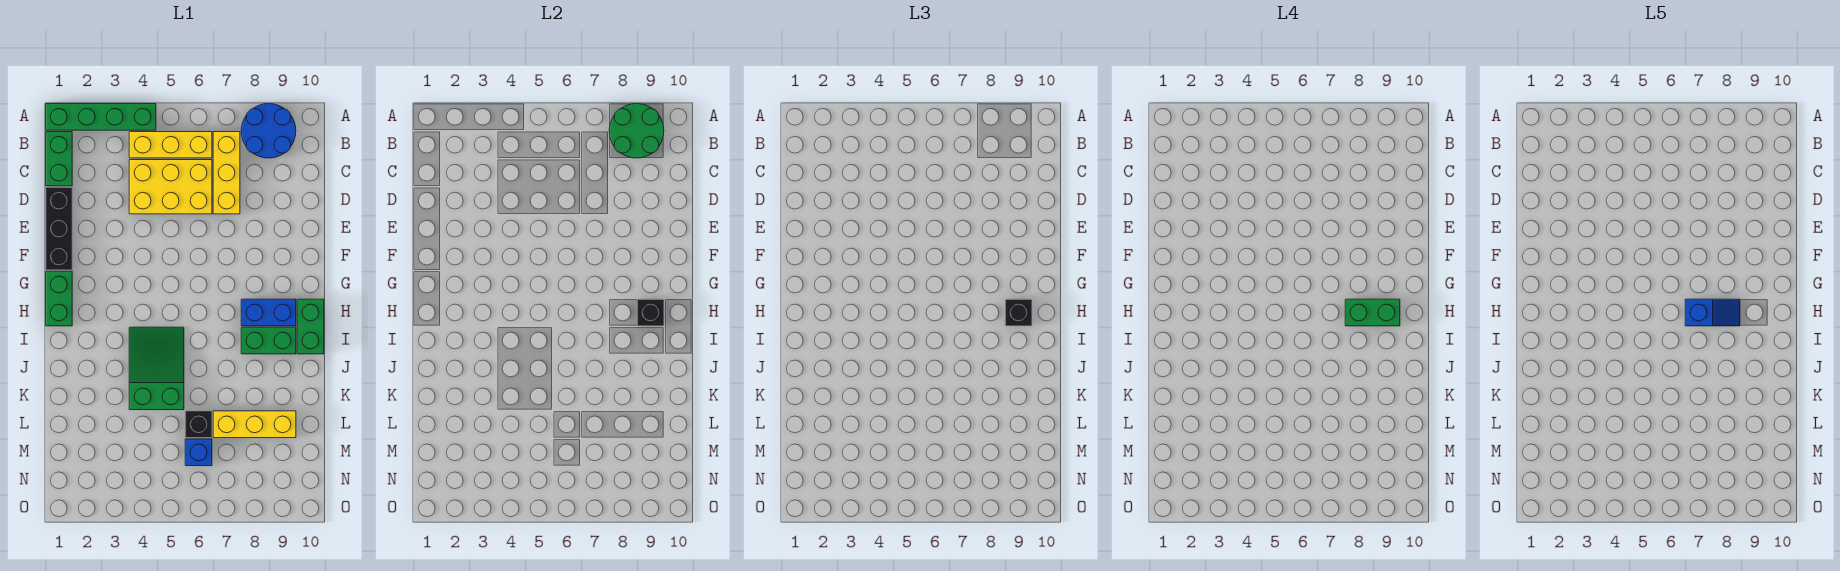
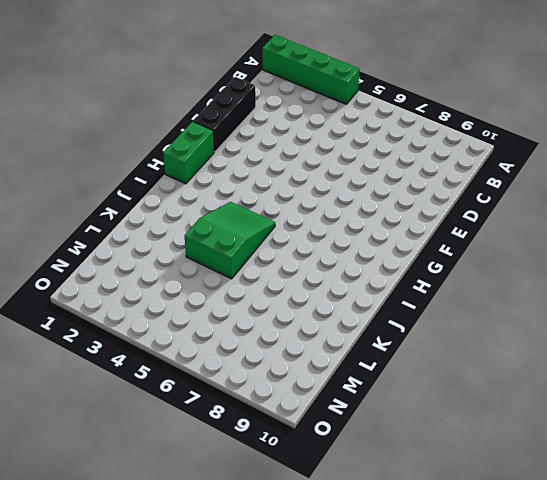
none -> blue round brick A8:B9 level 1
none -> green brick B1:C1 level 1
none -> yellow brick B4:B6 level 1

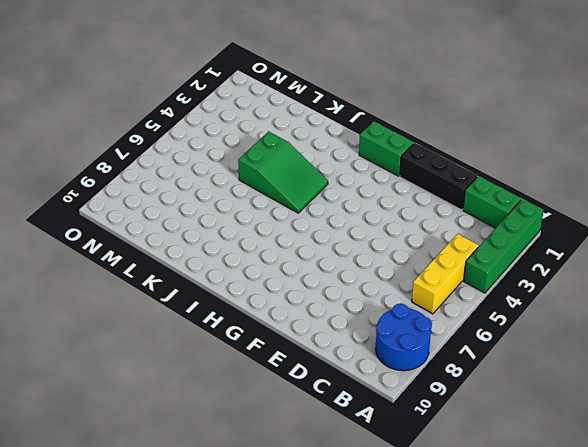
none -> yellow brick B7:D7 level 1
none -> yellow brick C4:D6 level 1
none -> blue brick H8:H9 level 1

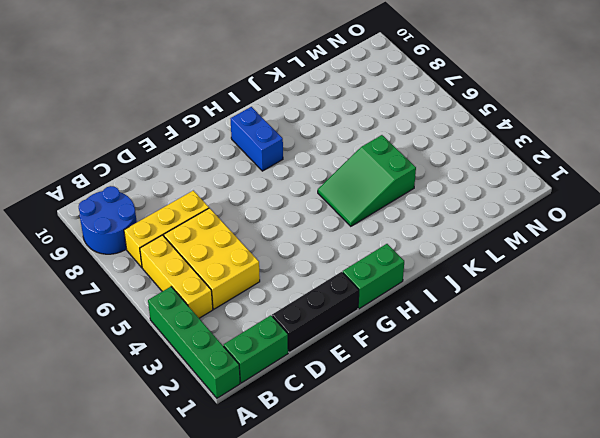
none -> green brick H10:I10 level 1
none -> green brick I8:I9 level 1
none -> black brick L6 level 1

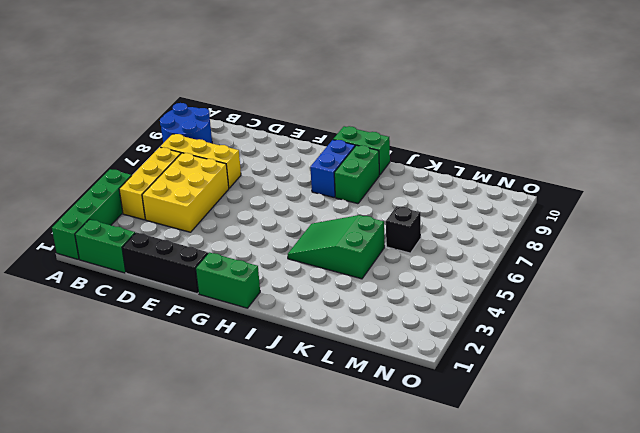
none -> yellow brick L7:L9 level 1
none -> blue brick M6 level 1
none -> green round brick A8:B9 level 2

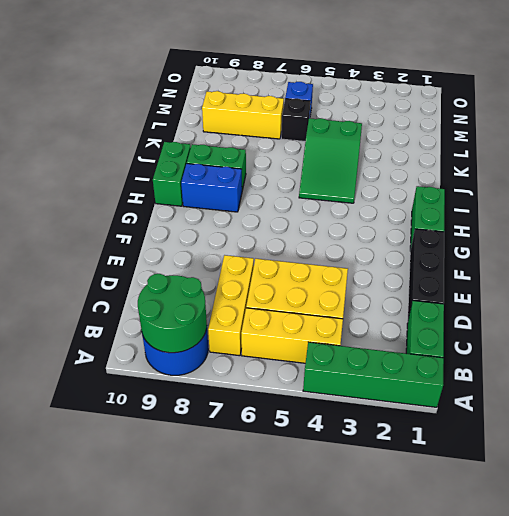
none -> black brick H9 level 2
none -> black brick H9 level 3
none -> green brick H8:H9 level 4

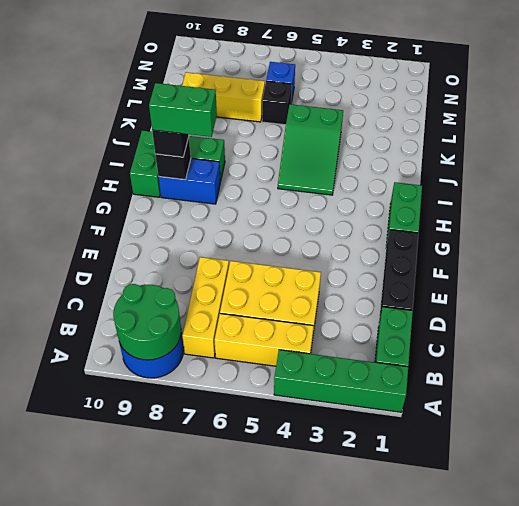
none -> blue slope H7:H8 level 5 top 7

